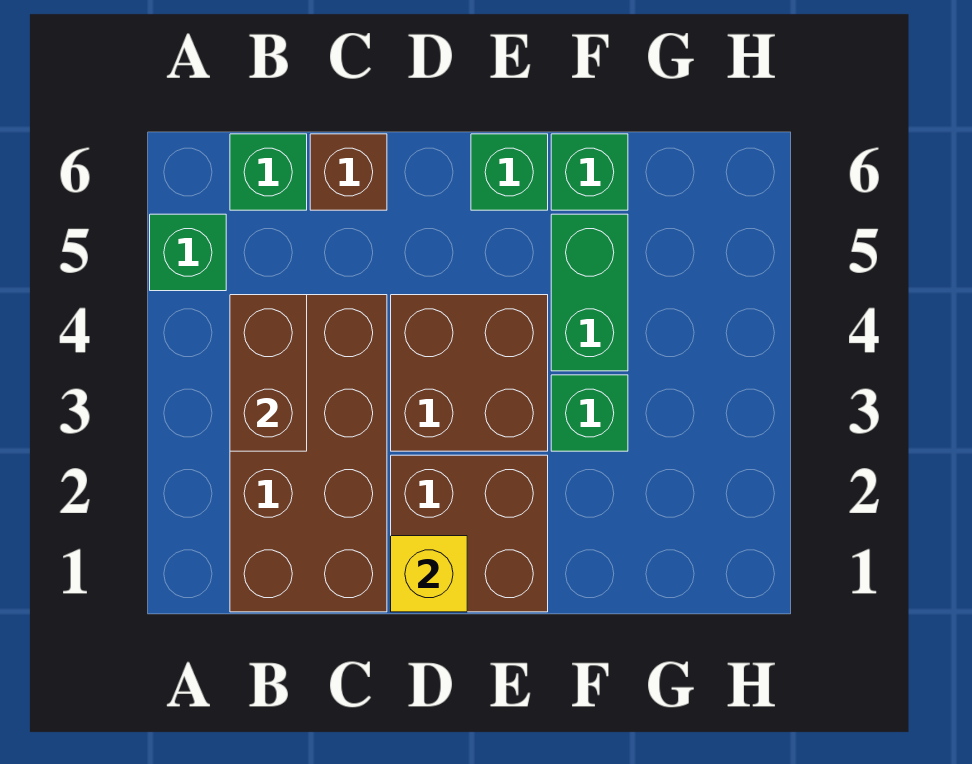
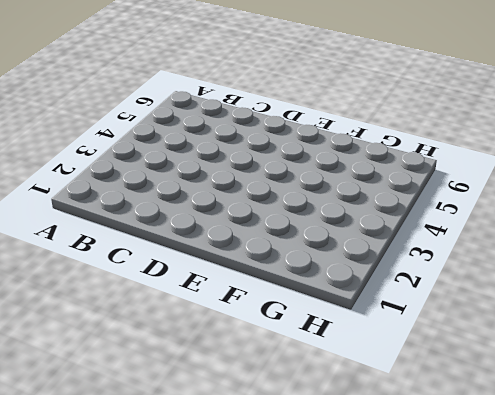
none -> green brick A5 level 1
none -> brown brick B1:C4 level 1
none -> green brick B6 level 1

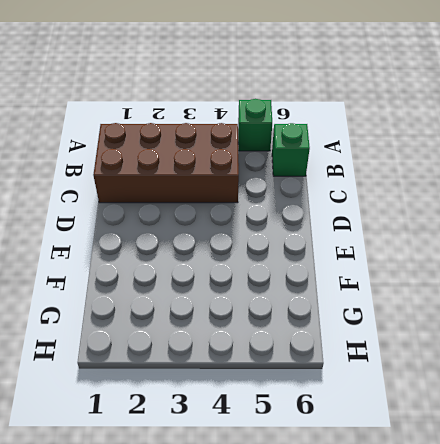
none -> brown brick C6 level 1
none -> brown brick D1:E2 level 1
none -> brown brick D3:E4 level 1

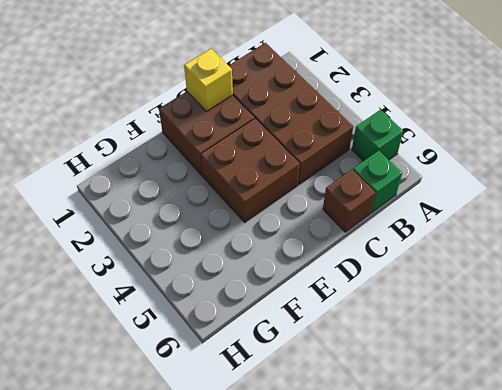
none -> green brick E6 level 1
none -> green brick F3 level 1
none -> green brick F4:F5 level 1

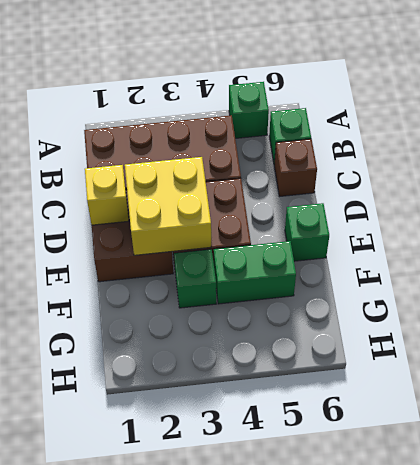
yellow brick D2:E3 level 2 -> none
none -> green brick F6 level 1
none -> brown brick B3:B4 level 2

